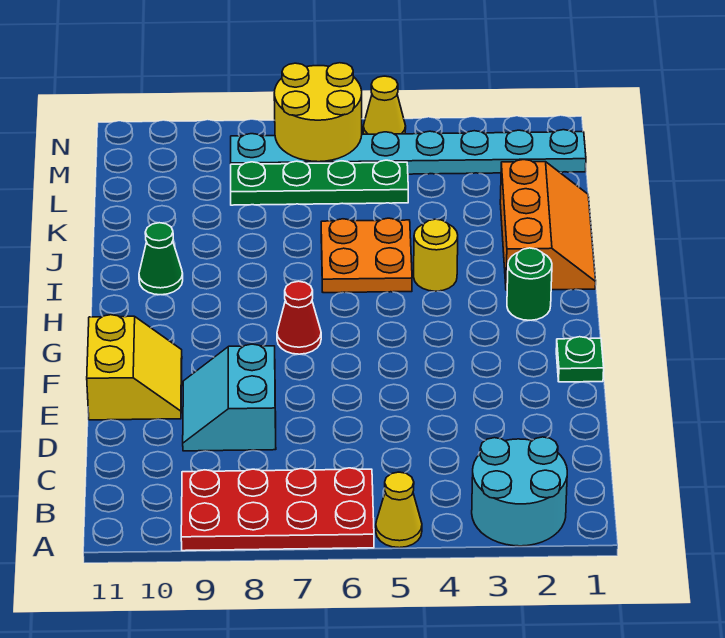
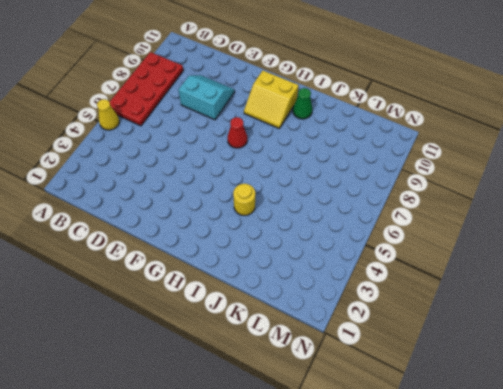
yellow slope G9:H10 level 1 top 10 -> yellow slope E10:F11 level 1 top 11
none -> cyan round brick A2:B3 level 1
none -> green plate F1 level 1
none -> green round brick H2 level 1

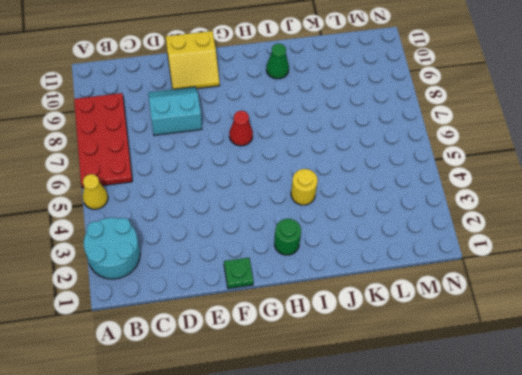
none -> orange slope I1:K2 level 1 top 2
none -> orange plate I5:J6 level 1
none -> green plate L5:L8 level 1

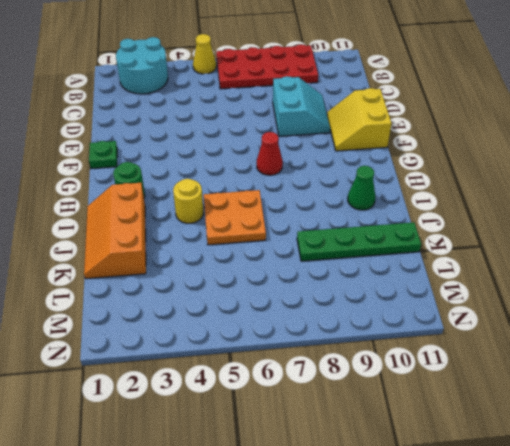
green plate K8:K11 level 1 -> green plate L5:L8 level 1
none -> cyan plate M1:M8 level 1
none -> yellow cone N5 level 1
none -> yellow round brick M6:N7 level 2

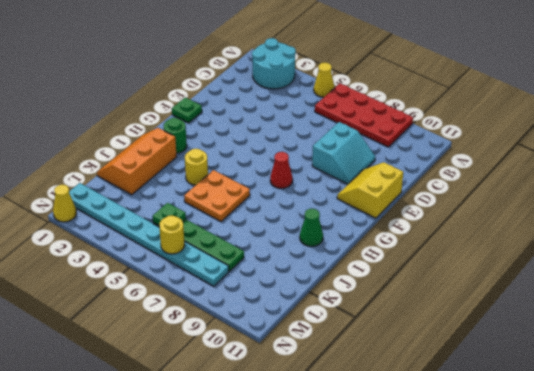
green plate L5 level 2 -> none
yellow round brick M6 level 2 -> yellow round brick M6:N7 level 2
yellow cone N1 level 1 -> yellow cone N5 level 1

